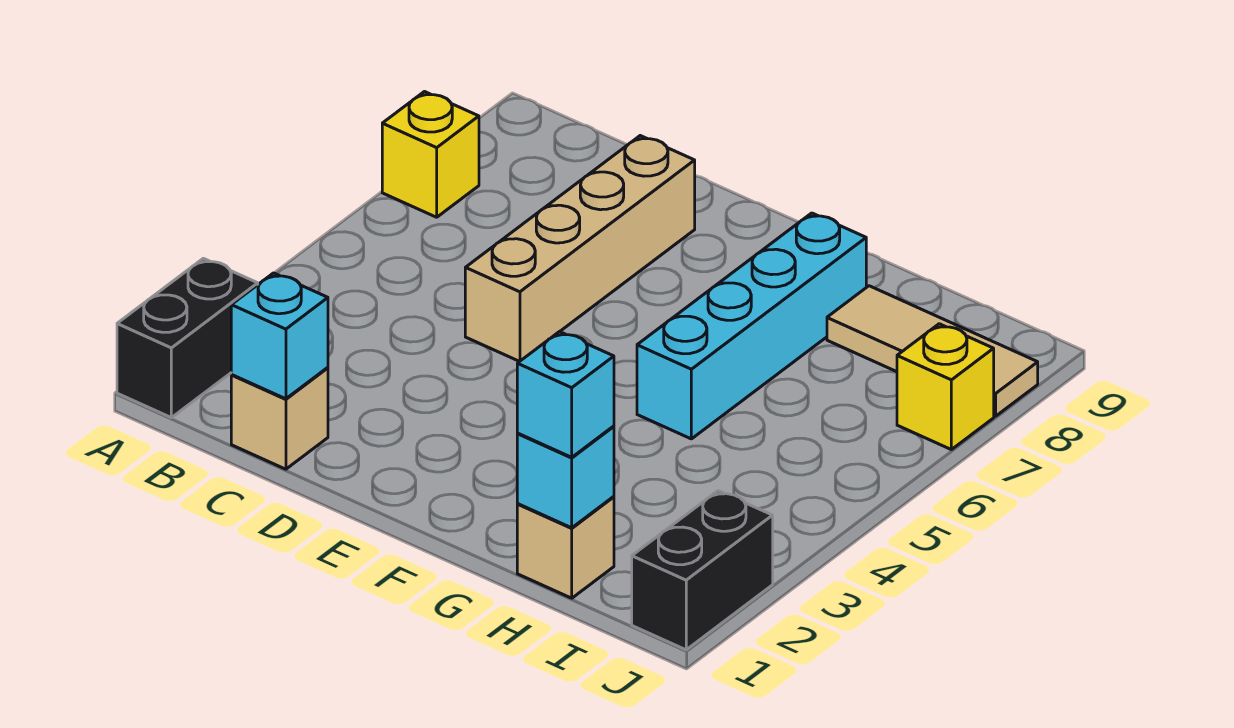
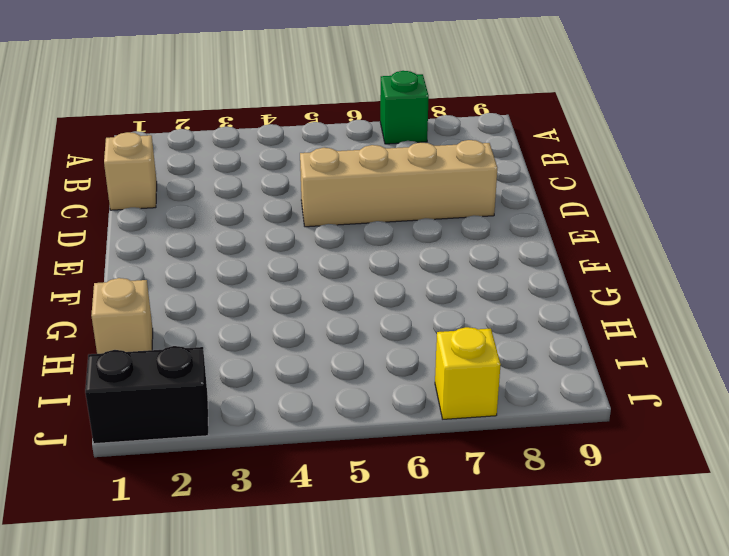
green brick A7 level 1 -> yellow brick A7 level 1
none -> black brick A1:A2 level 1
none -> cyan brick G5:G8 level 1
none -> tan tile H8:J8 level 1

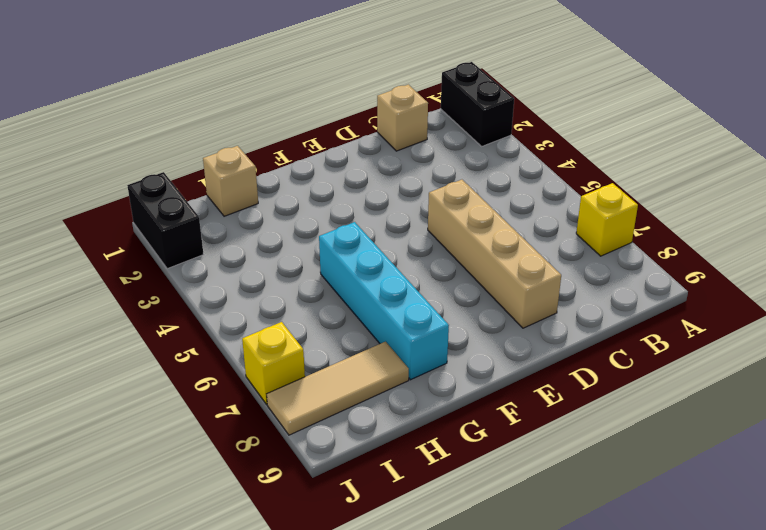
none -> cyan brick C1 level 2
none -> cyan brick H1 level 2
none -> cyan brick H1 level 3

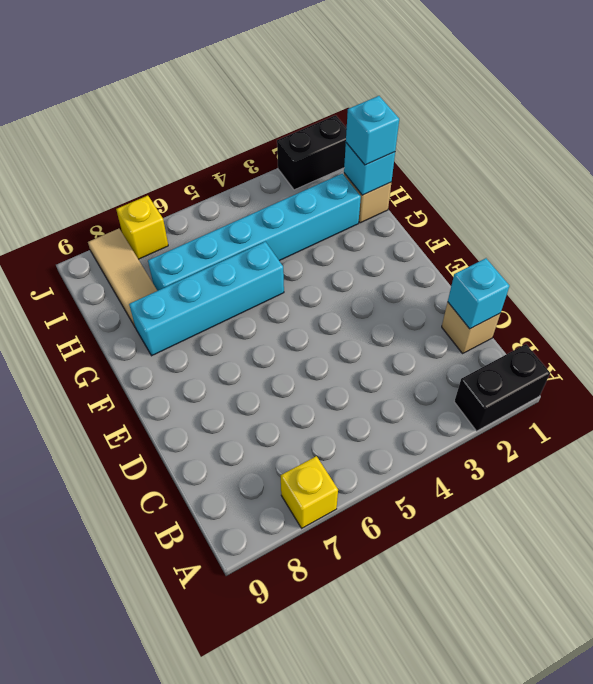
cyan brick H2:H7 level 1 -> none
none -> tan brick D5:D8 level 1

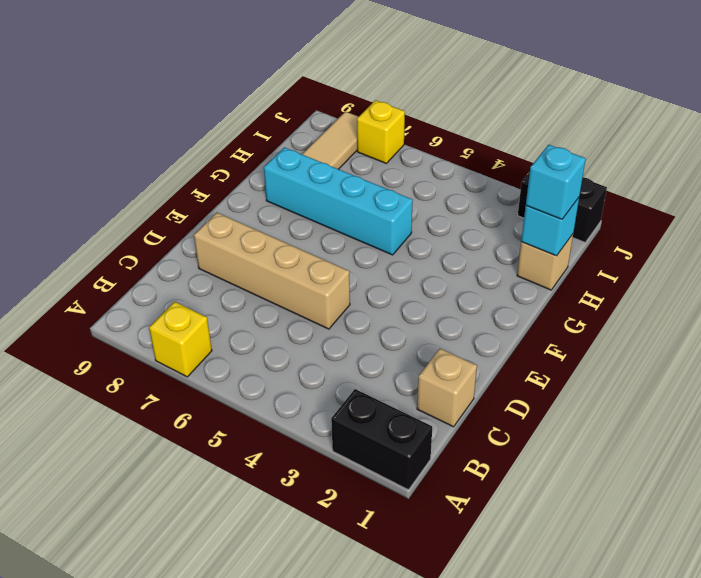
none -> cyan brick C1 level 2

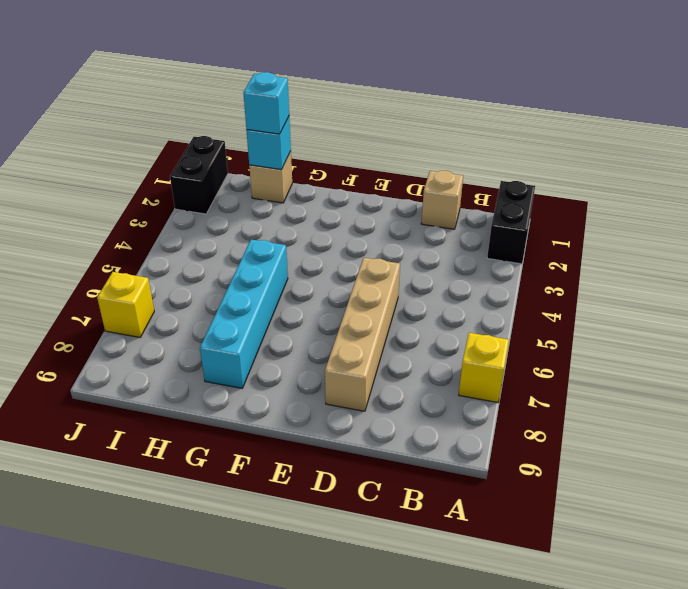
none -> tan tile H8:J8 level 1
none -> cyan brick C1 level 2

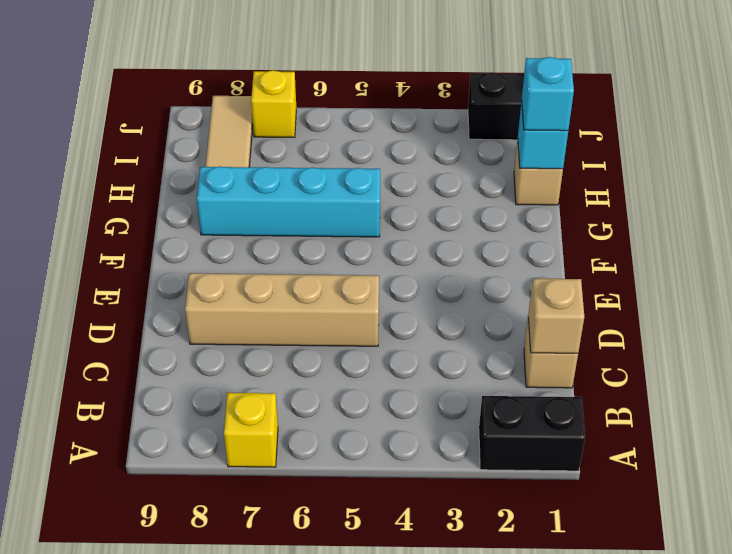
tan brick C1 level 2 -> cyan brick C1 level 2

